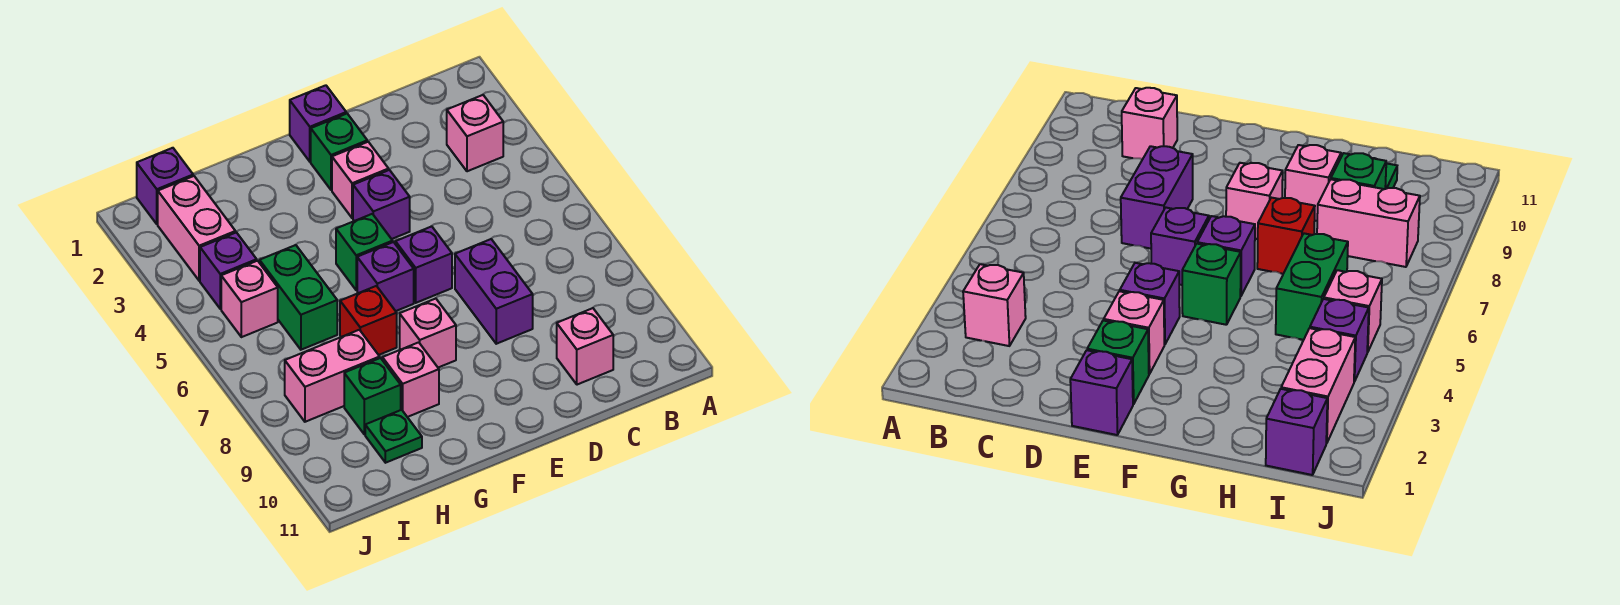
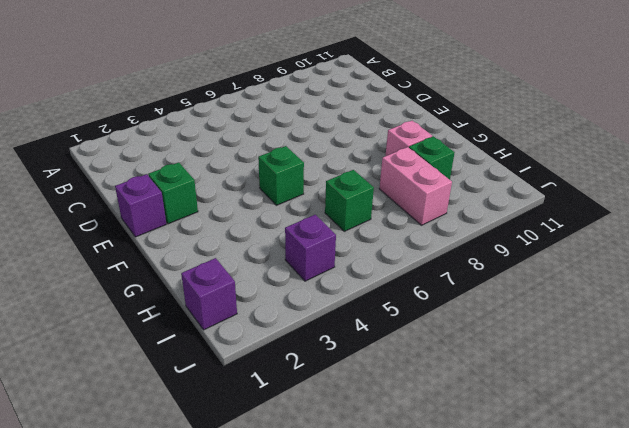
green brick H6 level 1 -> green brick H5:H6 level 1
none -> pink brick B3 level 1
none -> pink brick C10 level 1
none -> purple brick D7:D8 level 1

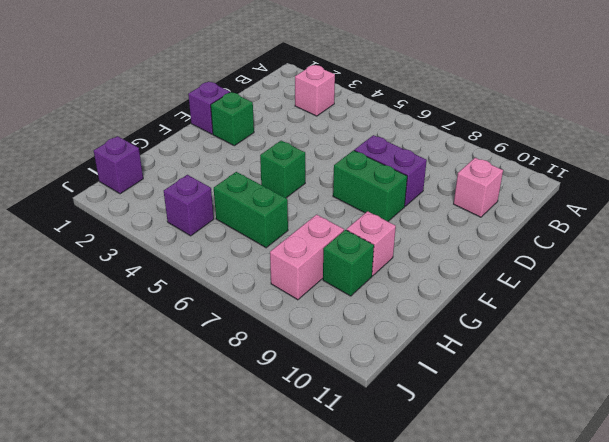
green brick E7:E8 level 1 -> none
none -> pink brick E3 level 1
none -> purple brick E4 level 1
none -> purple brick E6 level 1

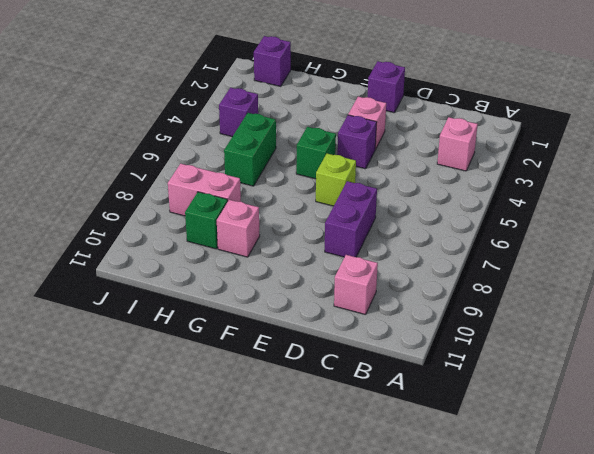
lime brick E6 level 1 -> purple brick E6 level 1
none -> green brick E2 level 1
none -> purple brick F6 level 1
none -> pink brick F8 level 1

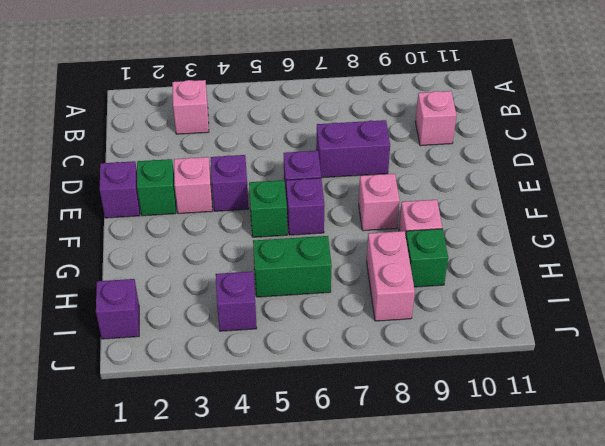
none -> red brick G7 level 1
none -> green plate H10 level 1
none -> pink brick I2:I3 level 1

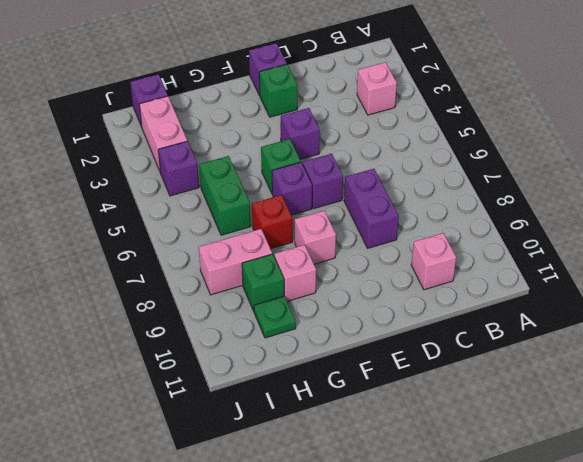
none -> pink brick E3 level 1
none -> pink brick I5 level 1

